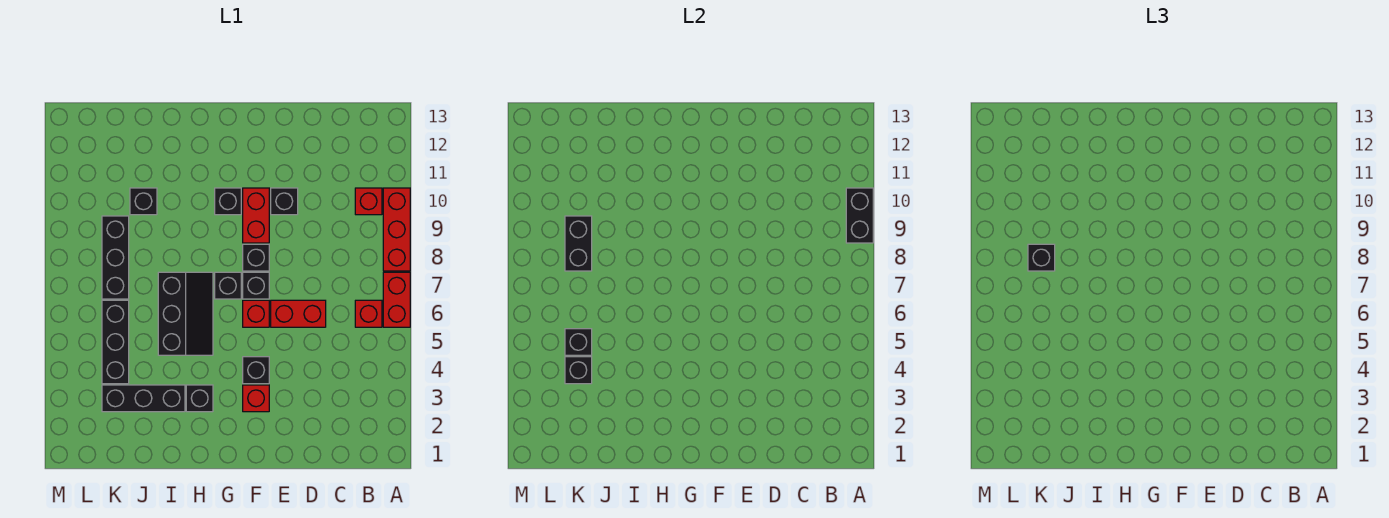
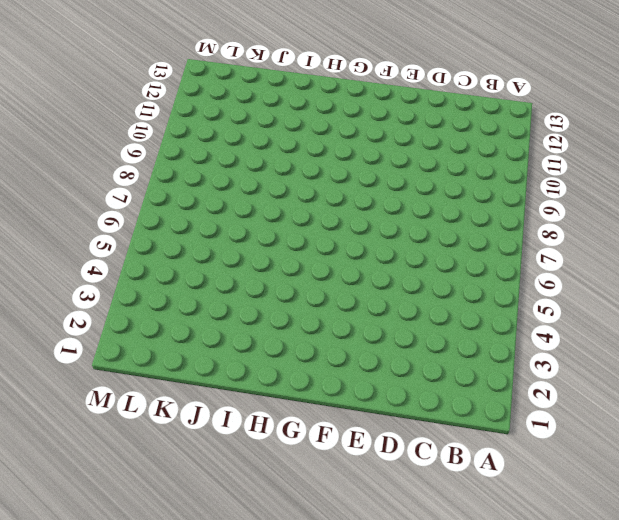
none -> red brick A6:A7 level 1
none -> red brick A8:A10 level 1
none -> red brick B6 level 1

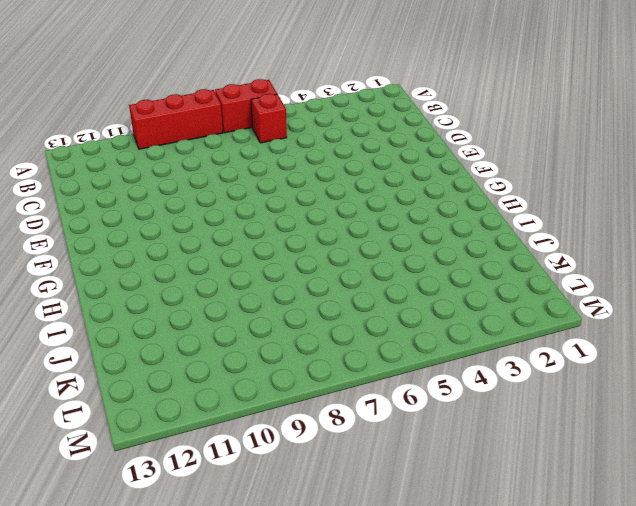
none -> red brick B10 level 1
none -> red brick D6:E6 level 1
none -> black brick E10 level 1

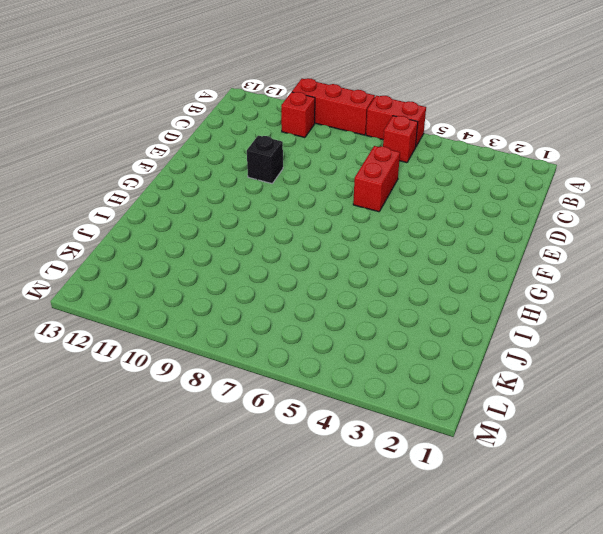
none -> red brick F3 level 1
none -> black brick F4 level 1
none -> red brick F6 level 1

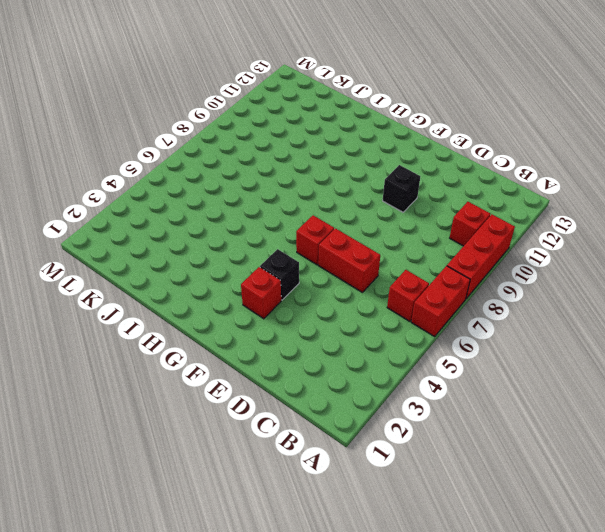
none -> black brick F7 level 1
none -> black brick F8 level 1
none -> red brick F9:F10 level 1

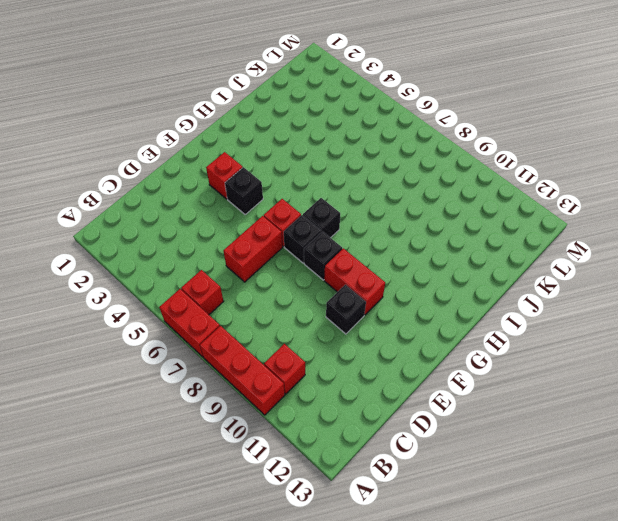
none -> black brick G10 level 1
none -> black brick H3 level 1
none -> black slope H5:I7 level 1 top I

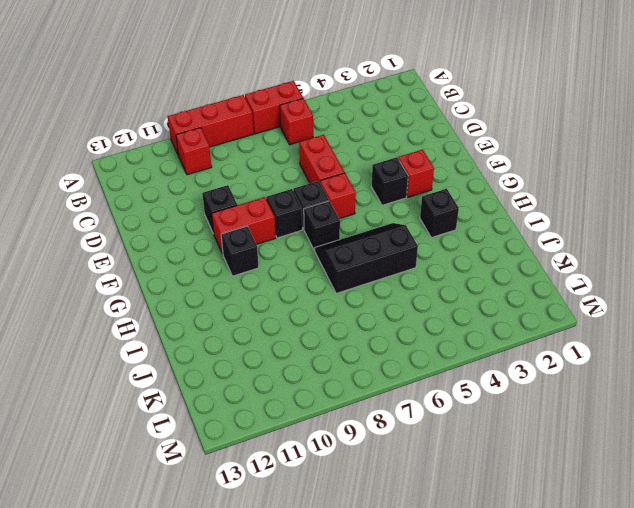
none -> black brick I3:K3 level 1
none -> black brick J10 level 1
none -> black brick K4:K6 level 1

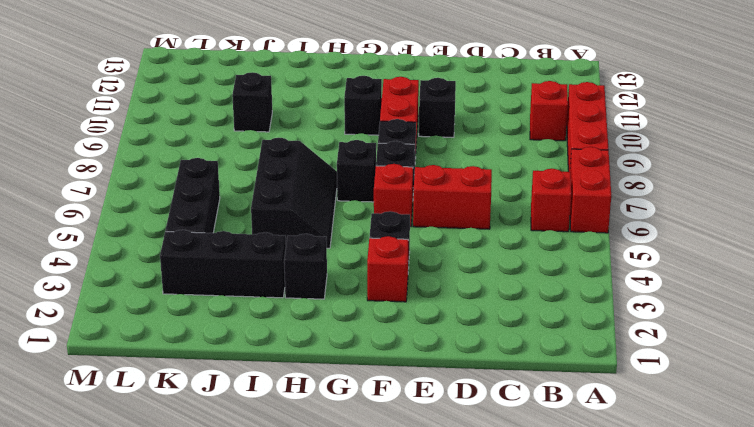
none -> black brick K7:K9 level 1
none -> black brick A9:A10 level 2
none -> black brick K4 level 2

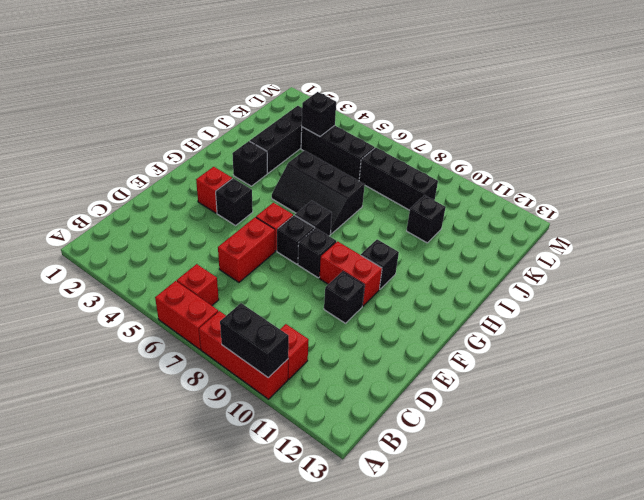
none -> black brick K5 level 2
none -> black brick K8:K9 level 2
none -> black brick K8 level 3

